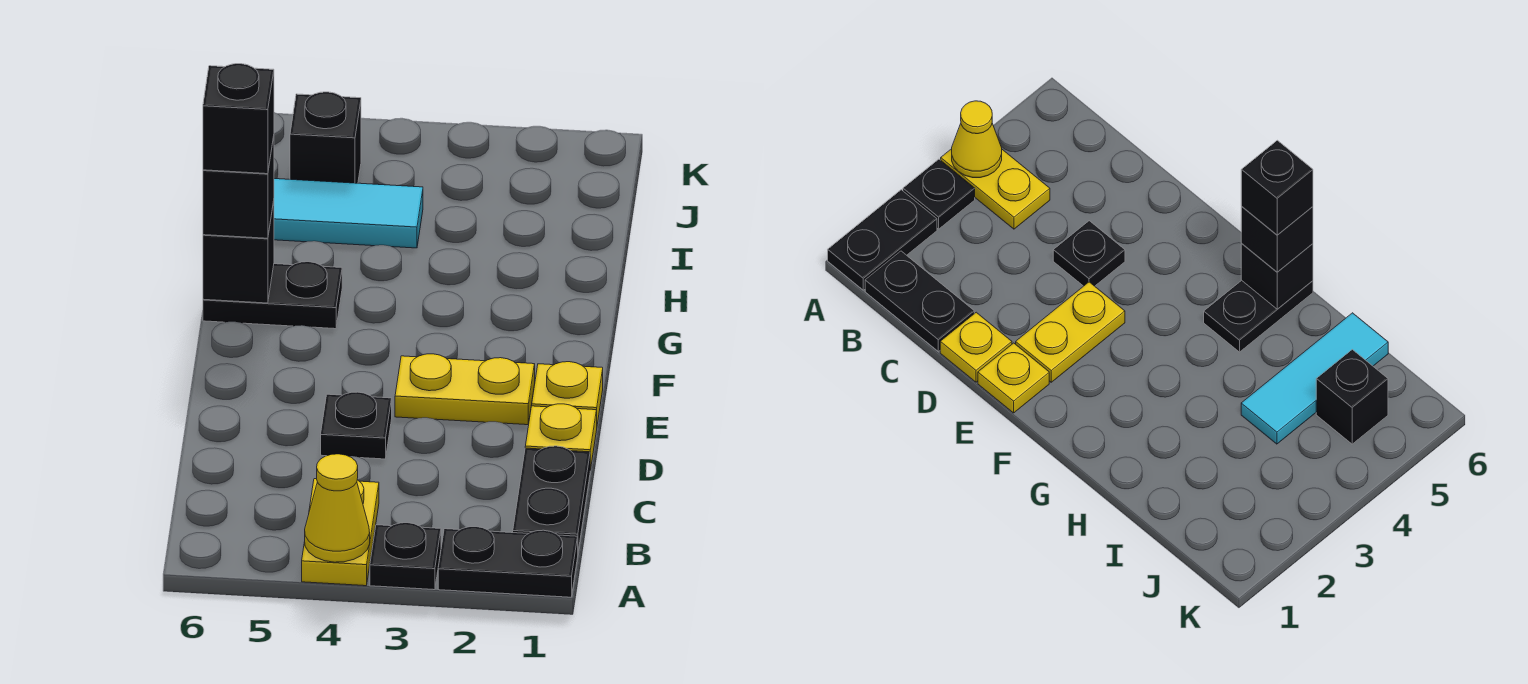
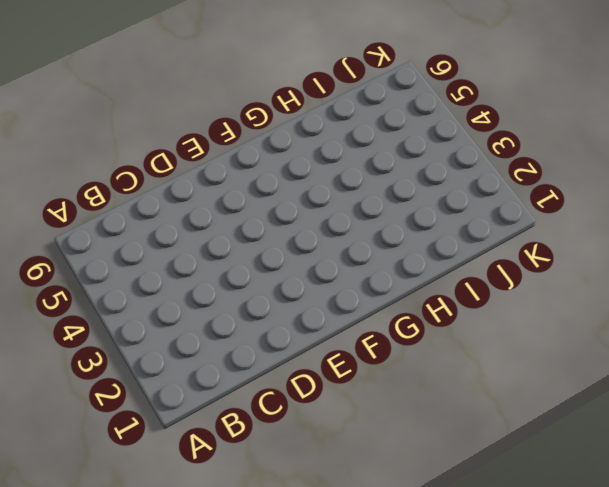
none -> black plate A1:A2 level 1
none -> black plate A3 level 1
none -> yellow plate A4:B4 level 1

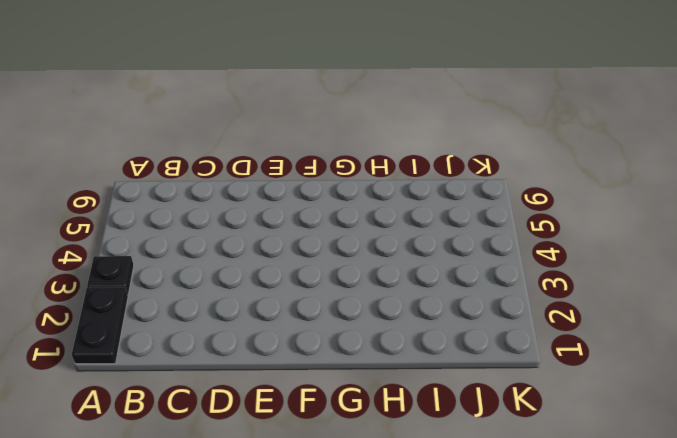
none -> yellow plate A4:B4 level 1
none -> black plate B1:C1 level 1
none -> yellow plate D1 level 1

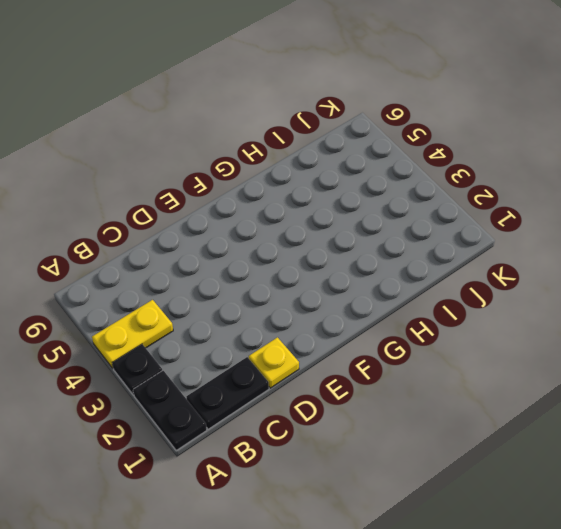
none -> black plate D4 level 1
none -> yellow plate E1 level 1
none -> yellow plate E2:E3 level 1

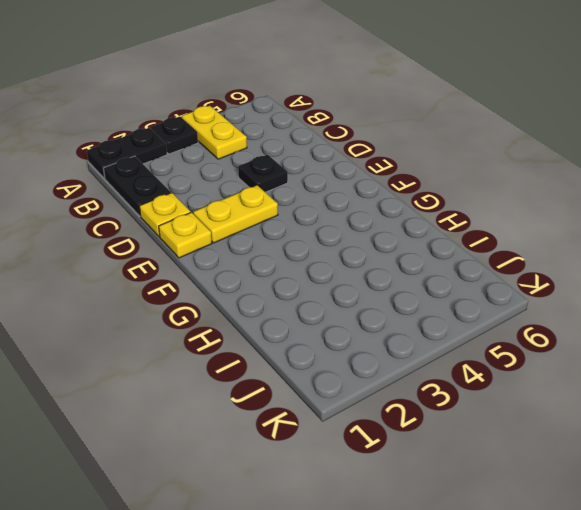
none -> black plate G5:G6 level 1
none -> cyan tile I4:I6 level 1
none -> black brick J5 level 1

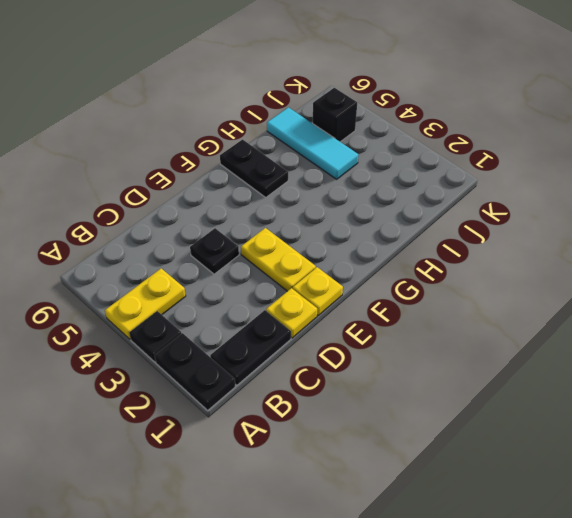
none -> yellow cone A4 level 2
none -> black brick G6 level 2
none -> black brick G6 level 3

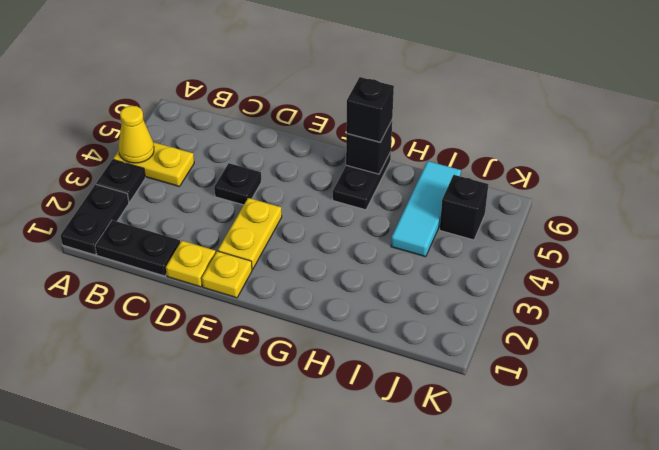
none -> black brick G6 level 4

